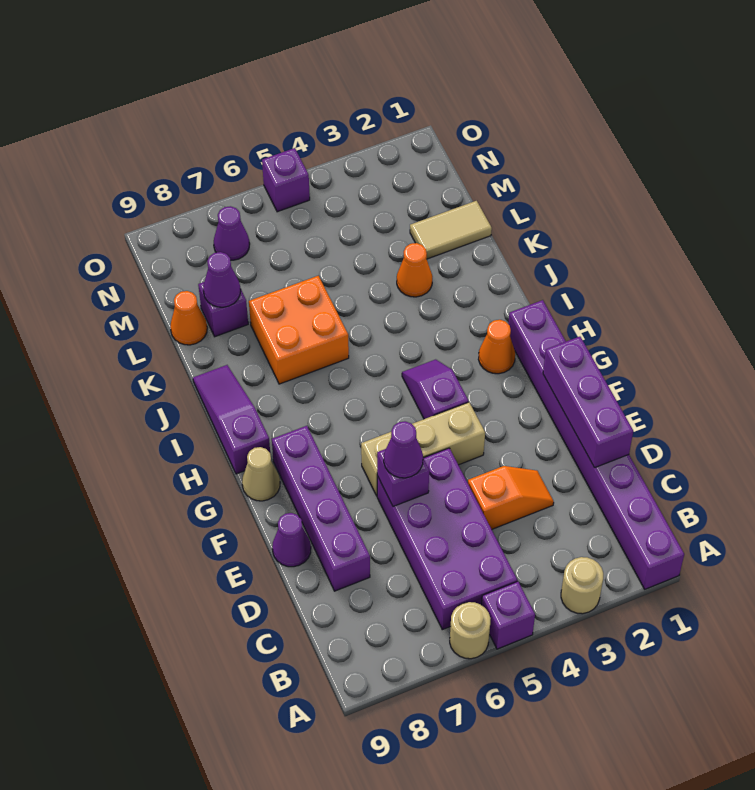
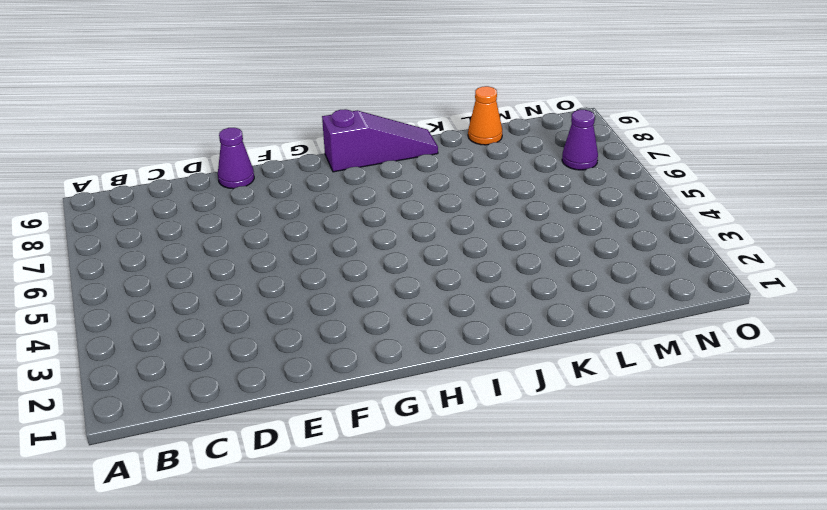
none -> purple brick A1:H1 level 1
none -> tan round brick A3 level 1
none -> purple brick A5 level 1

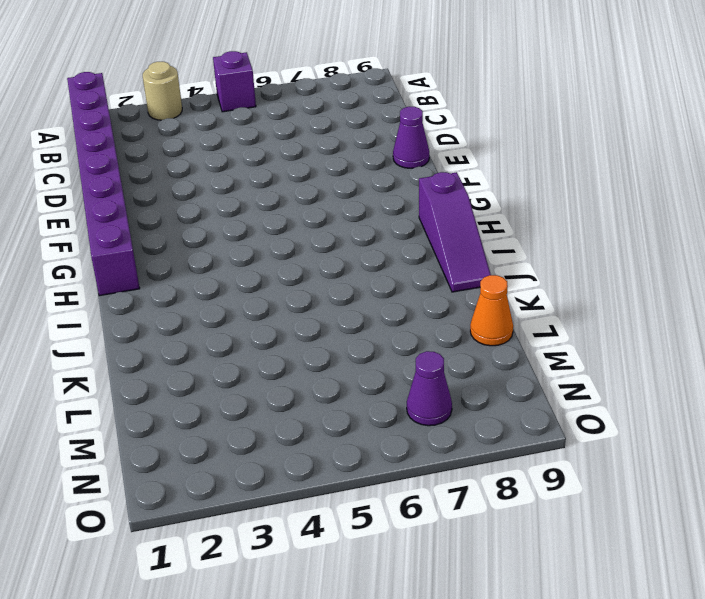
none -> tan round brick A6 level 1
none -> purple brick B5:E6 level 1
none -> orange slope D3:D4 level 1 top 4

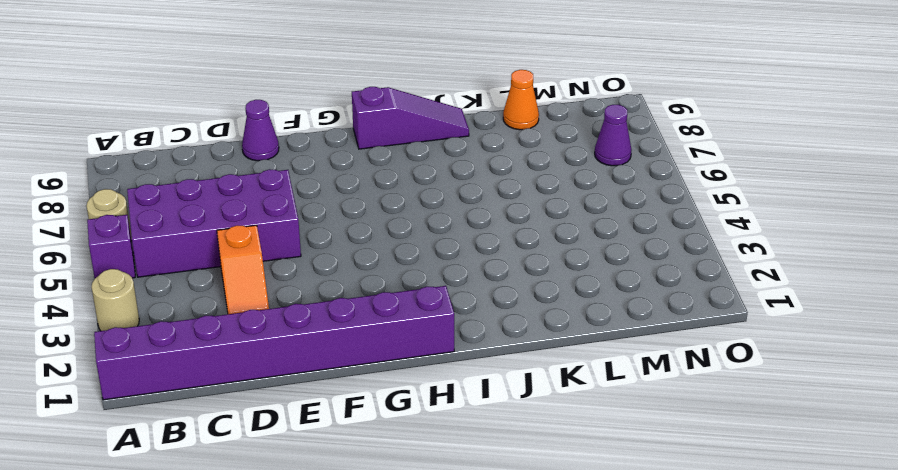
none -> purple brick D8:G8 level 1
none -> tan brick F4:F6 level 1
none -> purple slope G4:H4 level 1 top G

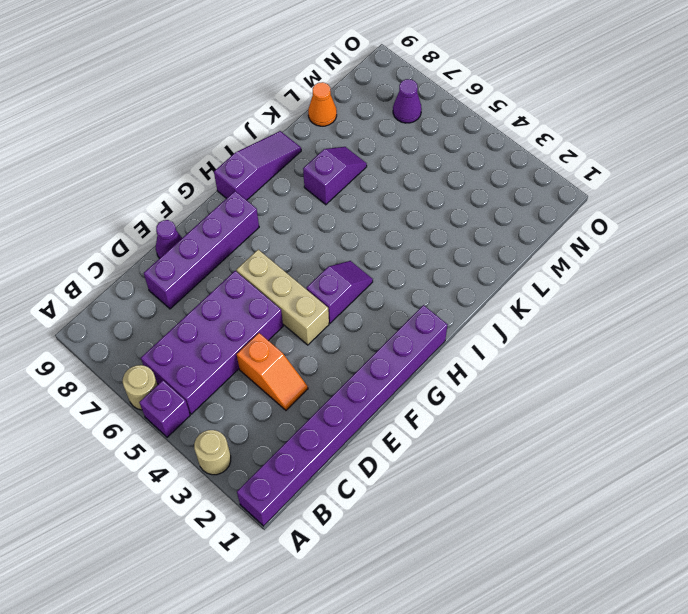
purple slope J7:K7 level 1 top J -> orange brick J6:K7 level 1
none -> tan cone G9 level 1
none -> orange cone H2 level 1
none -> orange cone K3 level 1

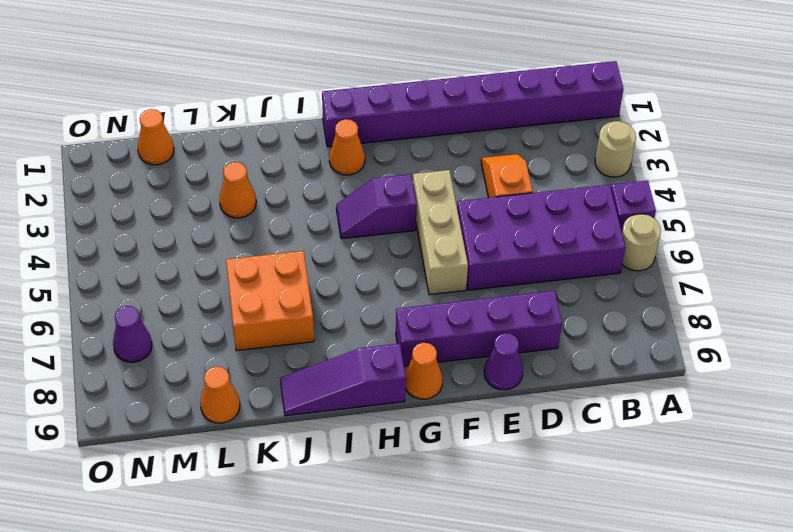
orange cone G9 level 1 -> tan cone G9 level 1
orange cone M1 level 1 -> none
none -> tan tile L1:L2 level 1
none -> purple brick L8 level 1
none -> purple brick O5 level 1

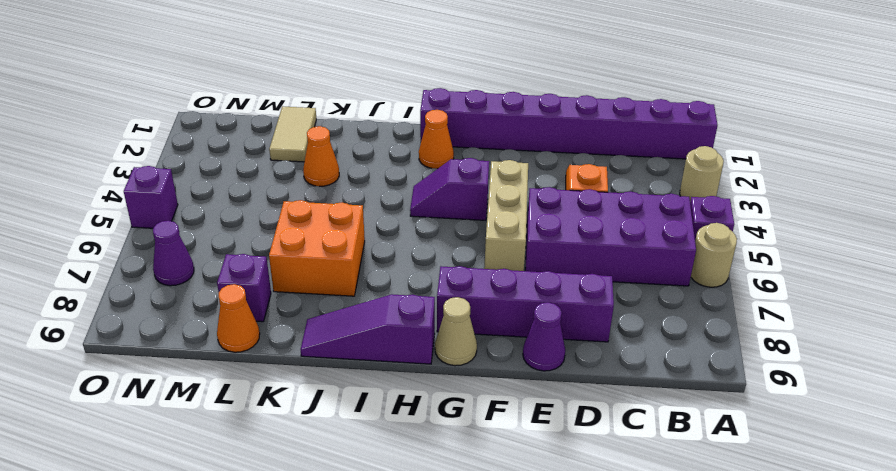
none -> purple brick D1:F1 level 2
none -> purple brick E6 level 2
none -> purple cone L8 level 2

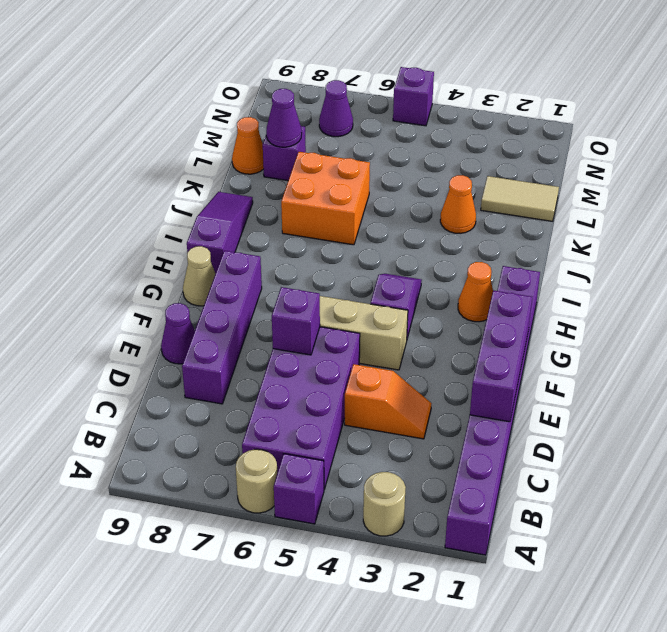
none -> purple cone E6 level 3

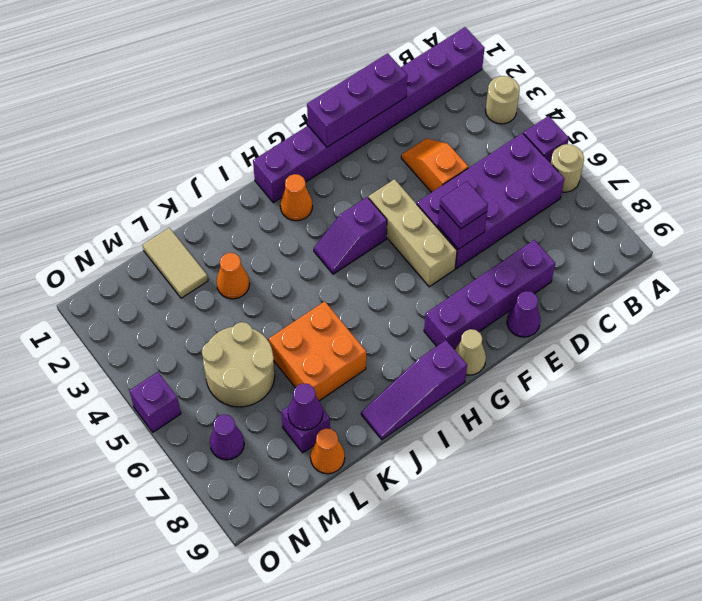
purple tile E6 level 3 -> purple cone E6 level 3
tan round brick L5:M6 level 1 -> none

